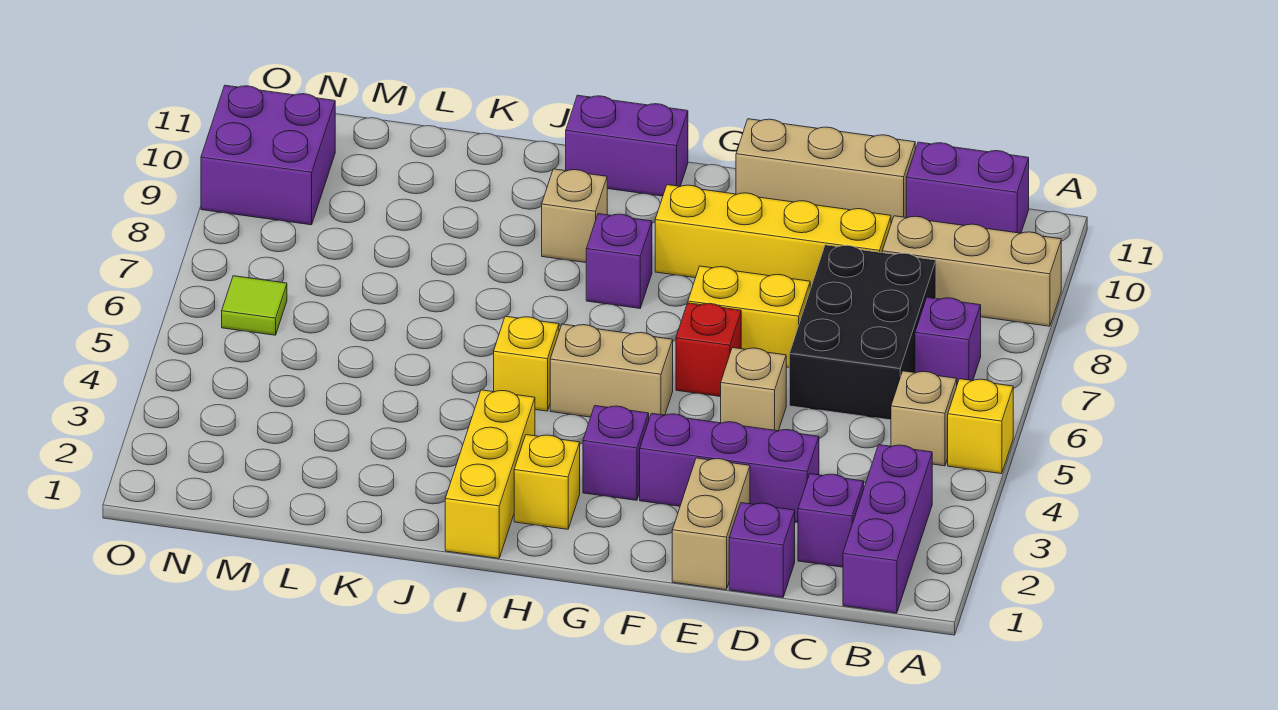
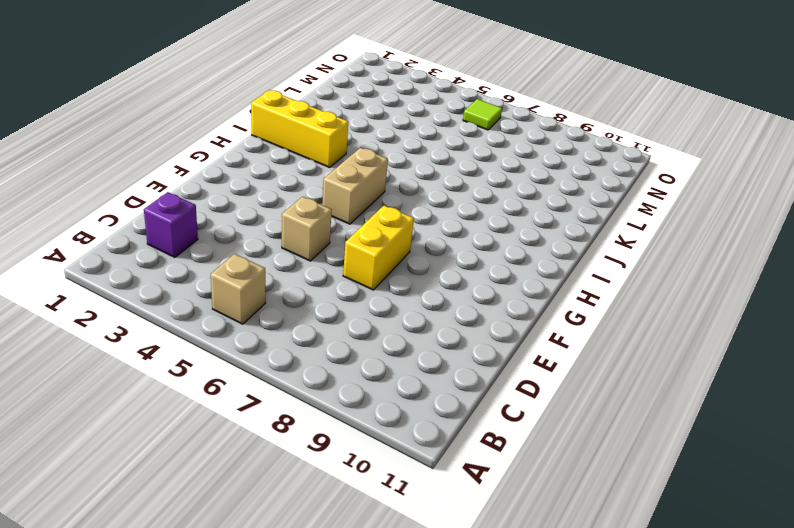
none -> yellow brick A5 level 1
none -> tan brick A9:C9 level 1
none -> purple brick B1:B3 level 1

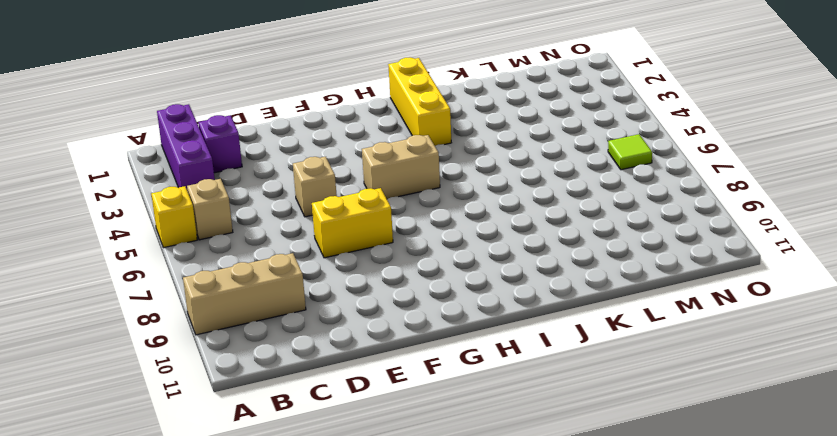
none -> purple brick B7 level 1
none -> purple brick B11:C11 level 1
none -> black brick C6:D8 level 1

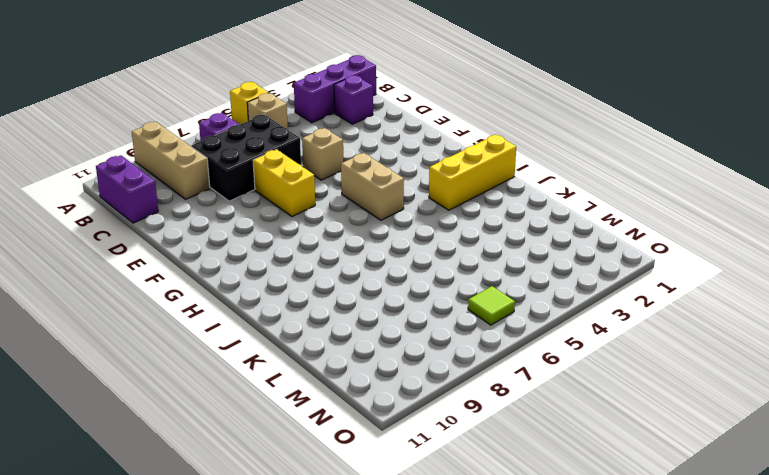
none -> purple brick D1 level 1
none -> purple brick D3:F3 level 1
none -> yellow brick D9:G9 level 1

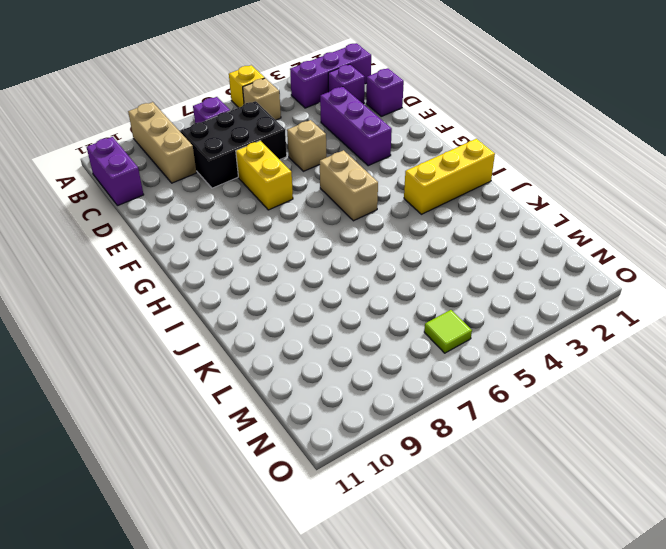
none -> yellow brick D9:G9 level 1
none -> tan brick D11:F11 level 1
none -> tan brick E1:E2 level 1

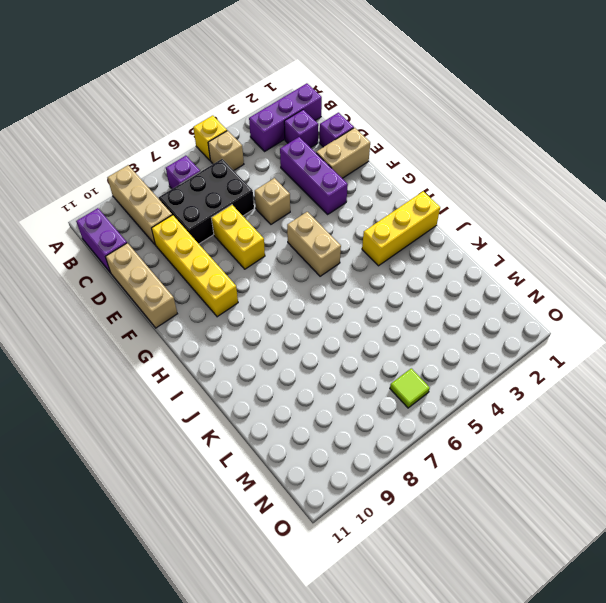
none -> red brick F6 level 1
none -> purple brick G3 level 1
none -> yellow brick H2 level 1

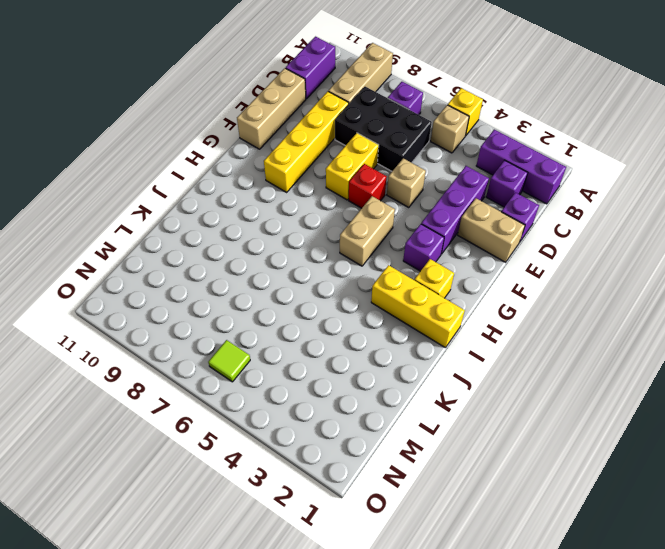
none -> purple brick H8 level 1
none -> purple brick H11:I11 level 1
none -> yellow brick I5 level 1

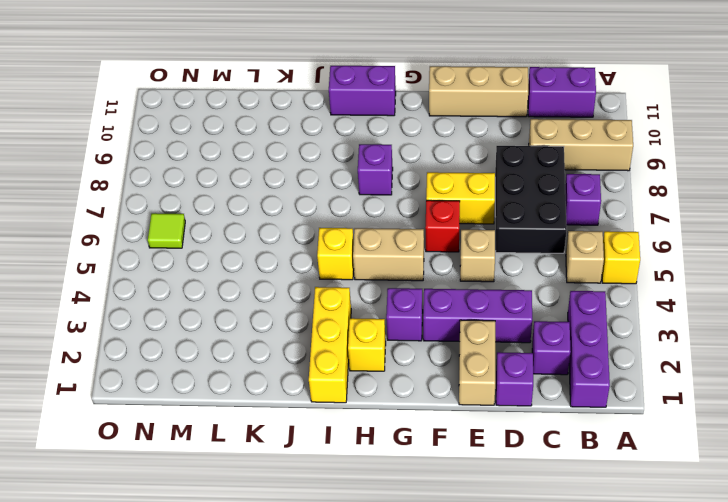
none -> yellow brick D9:G9 level 1
none -> tan brick I9 level 1
none -> purple brick N9:O10 level 1

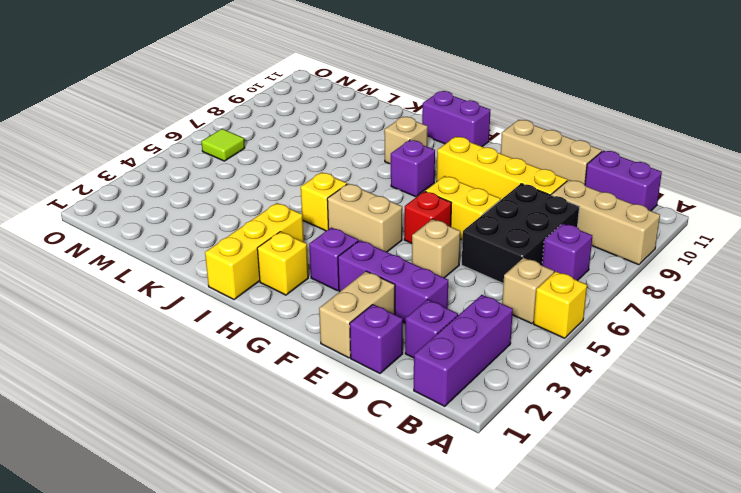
none -> purple brick N9:O10 level 1

